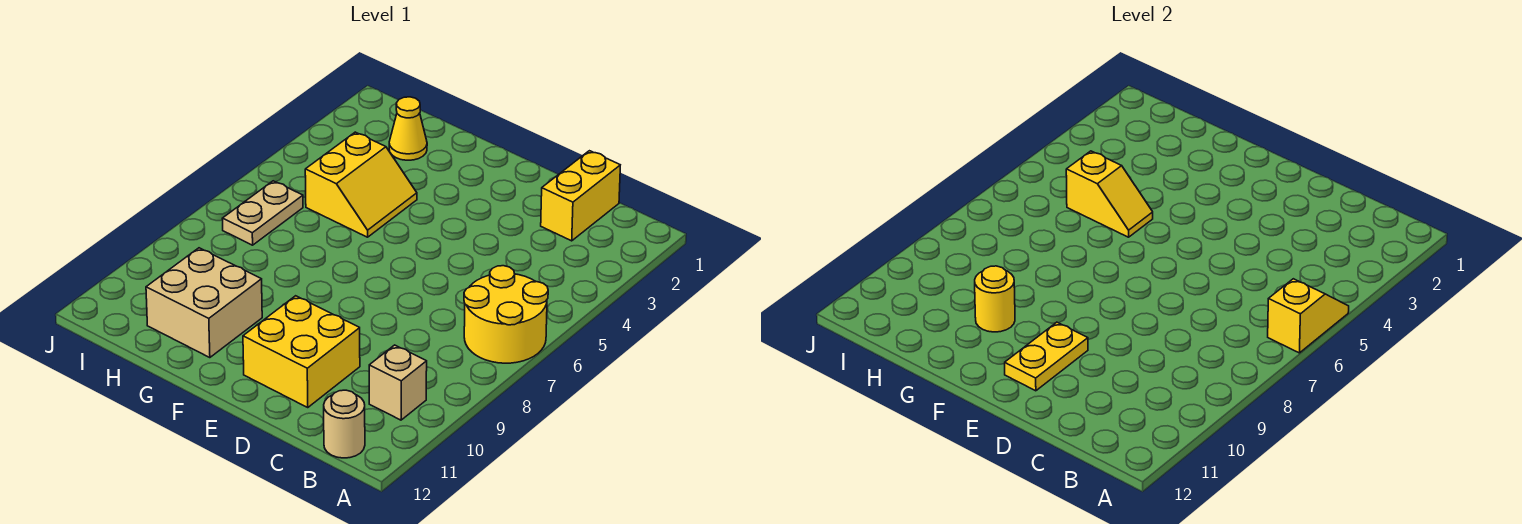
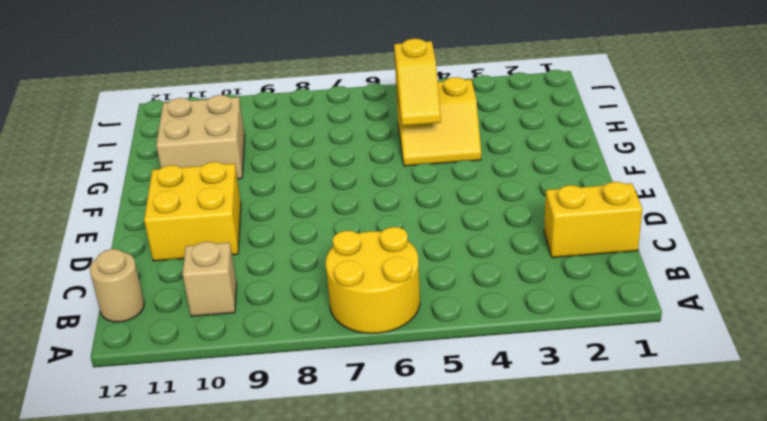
none -> yellow cone H2 level 1
none -> tan plate I6:I7 level 1
none -> yellow slope A5:A6 level 2 top 6

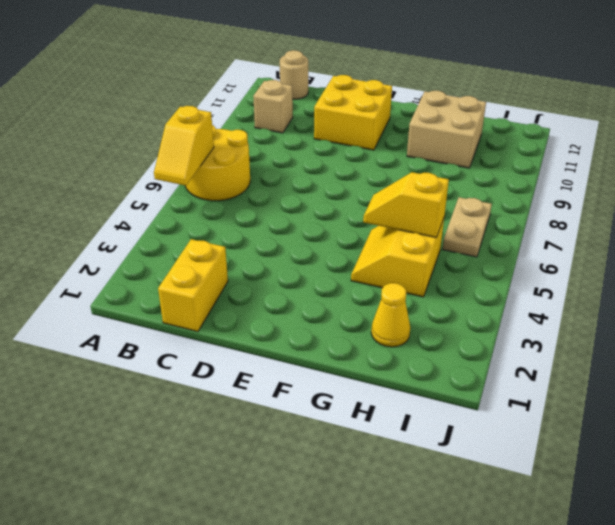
none -> yellow plate E10:E11 level 2
none -> yellow round brick G10 level 2

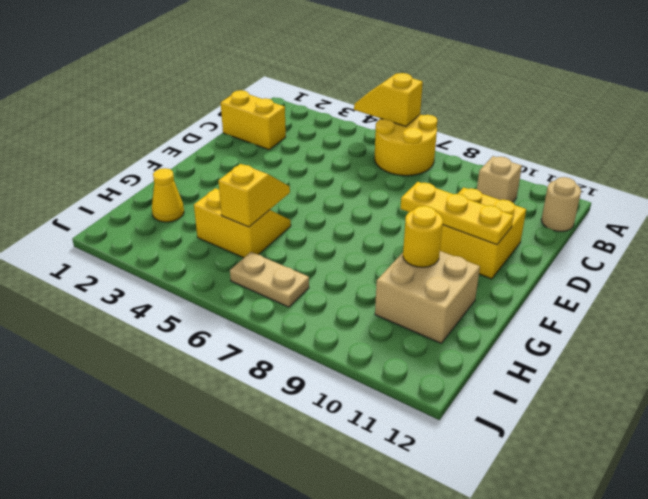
yellow plate E9:E11 level 2 -> yellow plate E10:E11 level 2

